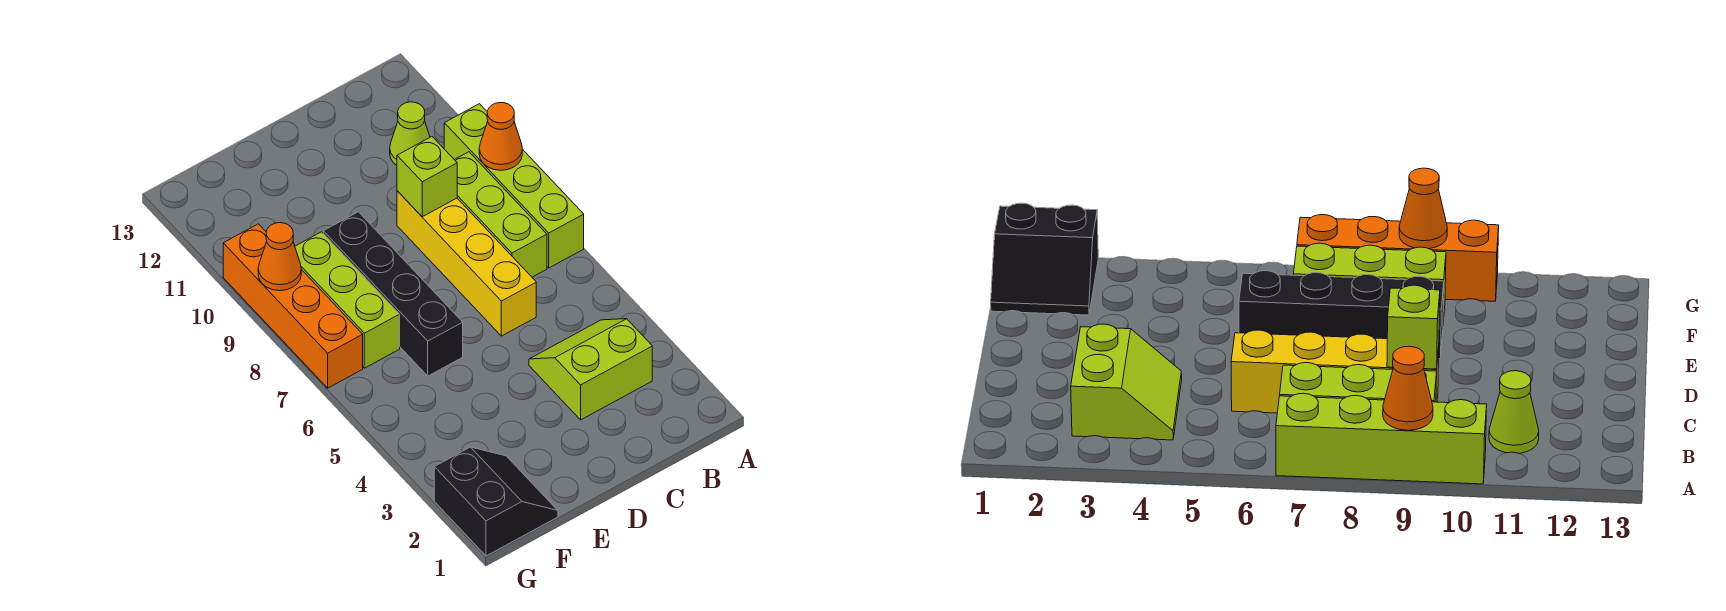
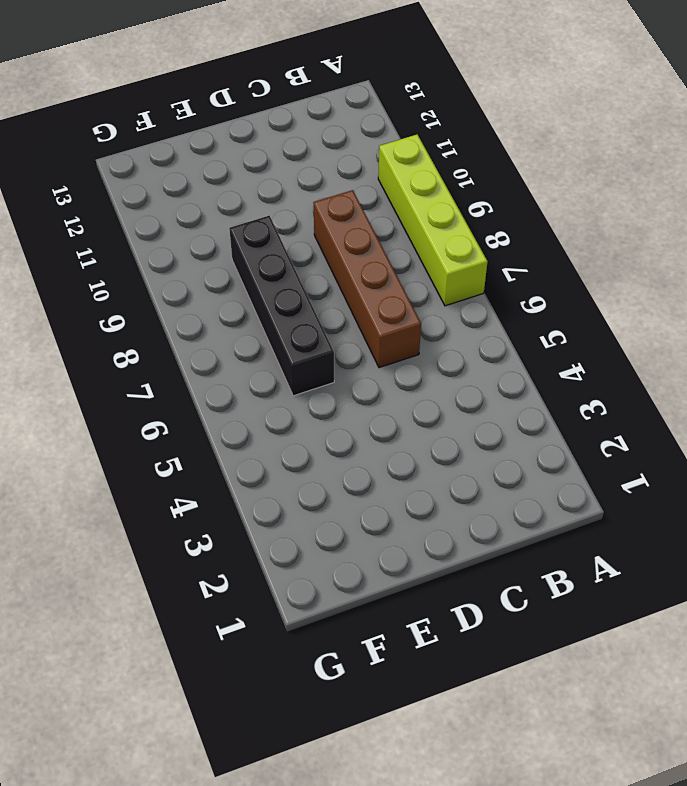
brown brick C6:C9 level 1 -> yellow brick C6:C9 level 1
none -> lime slope B3:C4 level 1 top 3
none -> lime brick B7:B9 level 1
none -> lime cone B11 level 1

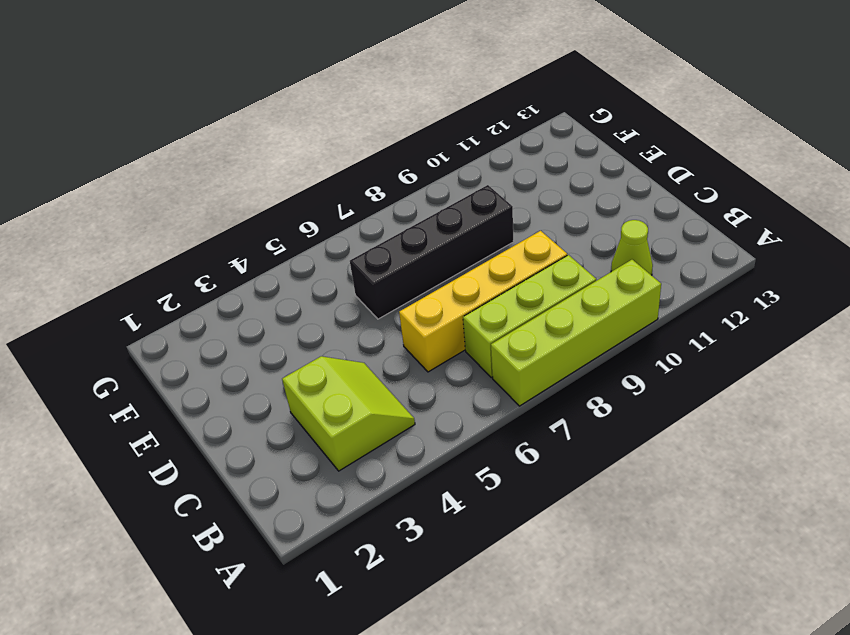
none -> black slope F1:G2 level 1 top G
none -> lime brick F7:F9 level 1
none -> orange brick G7:G10 level 1

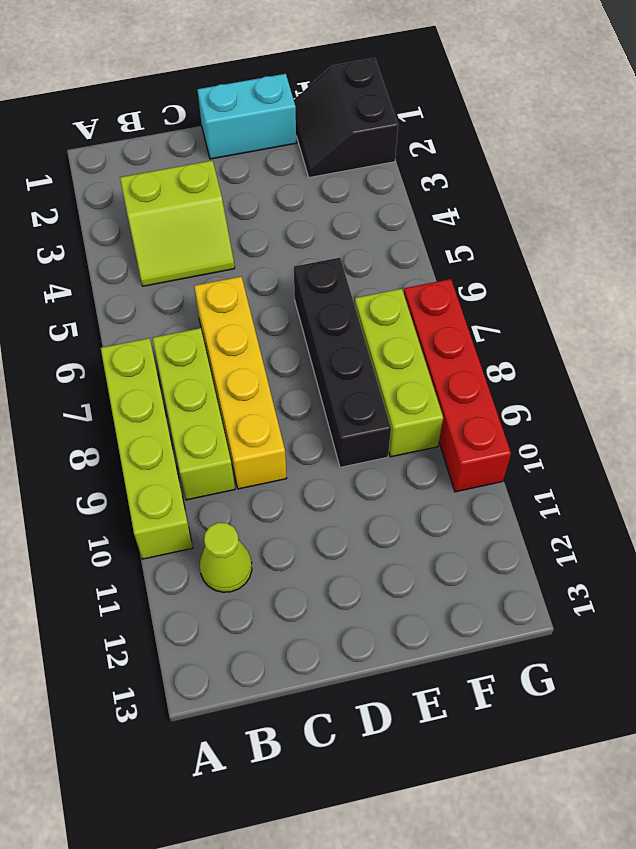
cyan brick D1:E1 level 1 -> none
red brick G7:G10 level 1 -> orange brick G7:G10 level 1
none -> orange cone A9 level 2
none -> lime brick C9 level 2
none -> orange cone G9 level 2

